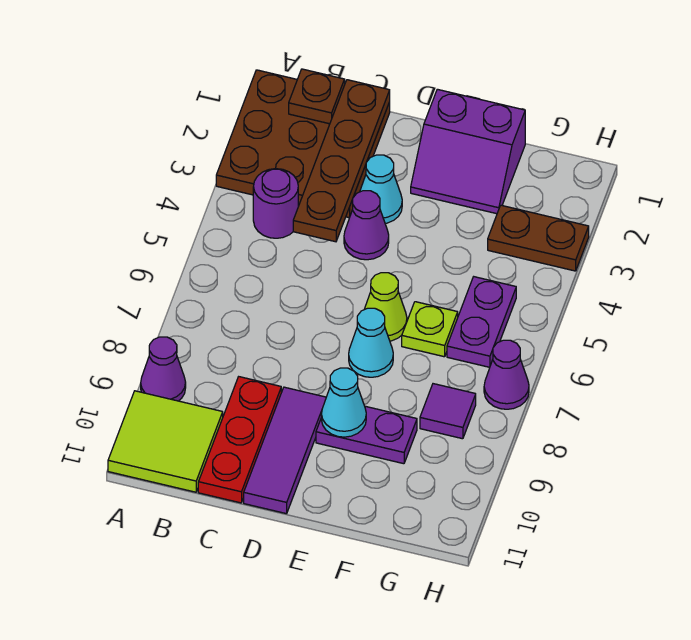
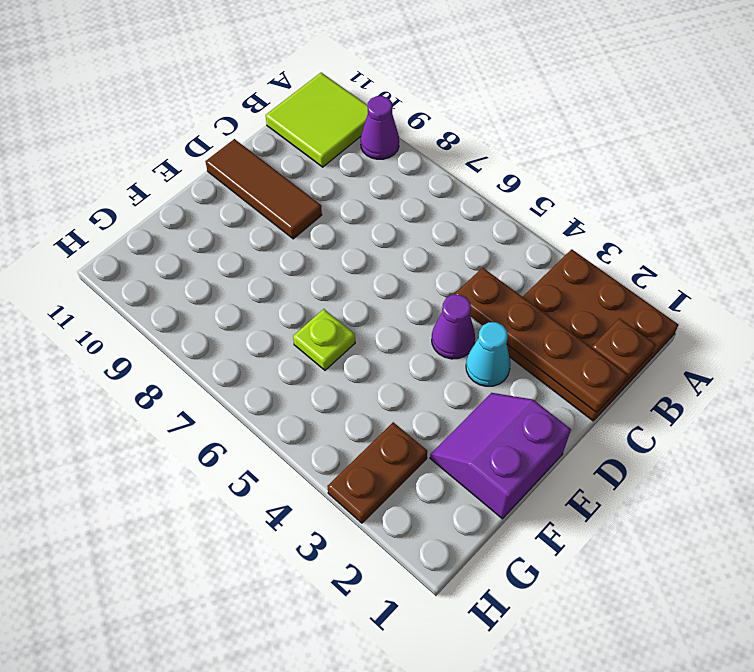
brown tile D9:D11 level 1 -> purple tile D9:D11 level 1
none -> purple round brick B4 level 1
none -> red plate C9:C11 level 1
none -> lime cone E6 level 1

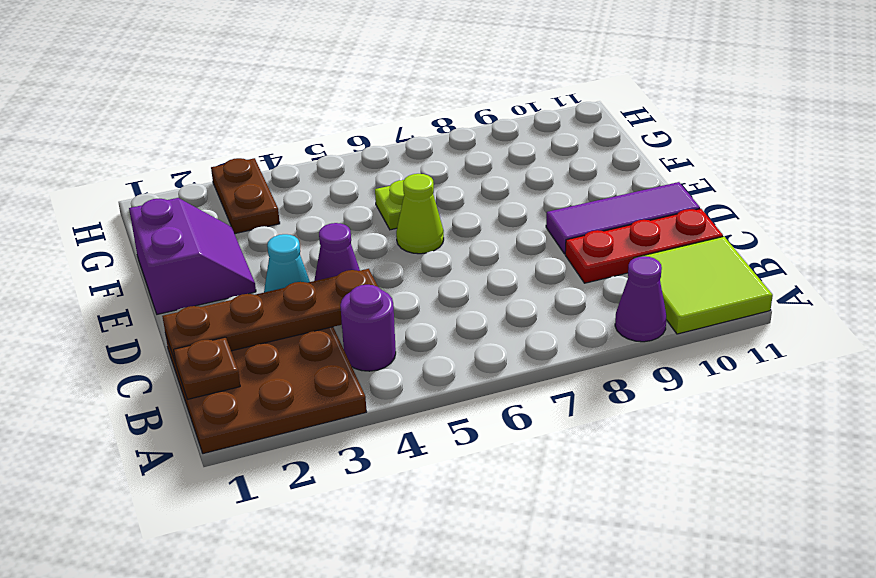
none -> cyan cone E7 level 1
none -> purple plate E9:F9 level 1
none -> purple plate G5:G6 level 1

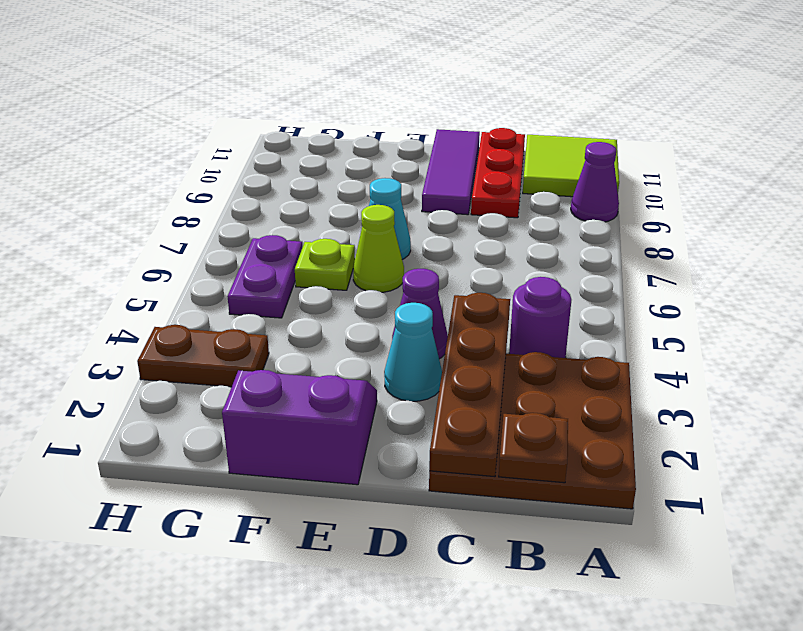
none -> purple plate E9:F9 level 1
none -> purple tile G8 level 1
none -> purple cone H7 level 1

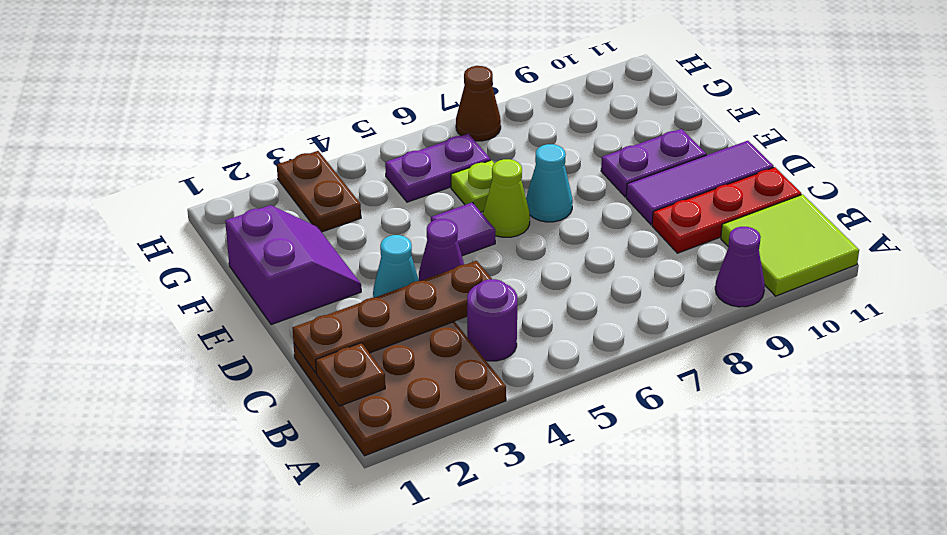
purple tile E5 level 1 -> purple tile G8 level 1
purple plate E9:E10 level 1 -> purple plate E9:F9 level 1
brown cone H7 level 1 -> purple cone H7 level 1
none -> cyan cone E9 level 2

